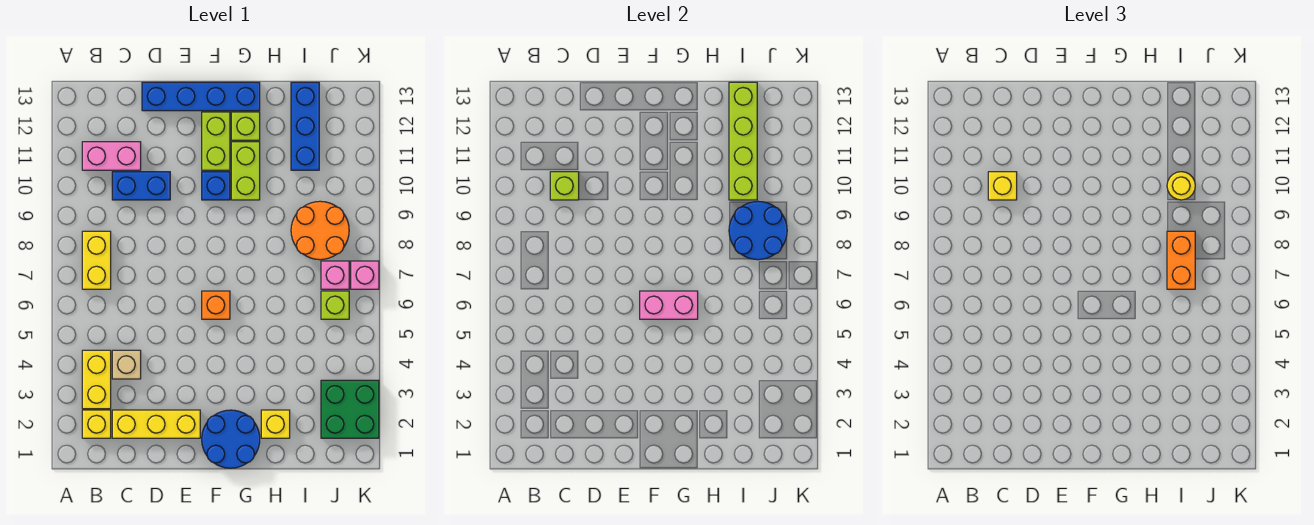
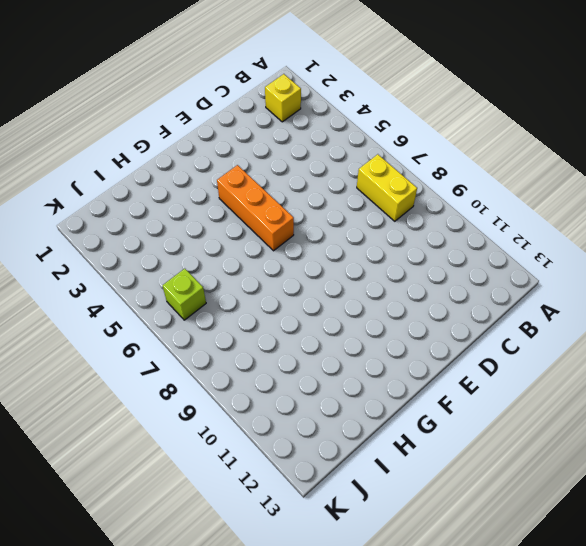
orange brick F4:F6 level 1 -> orange brick F6 level 1
none -> yellow brick B3:B4 level 1
none -> pink brick B11:C11 level 1
none -> yellow brick C2:E2 level 1

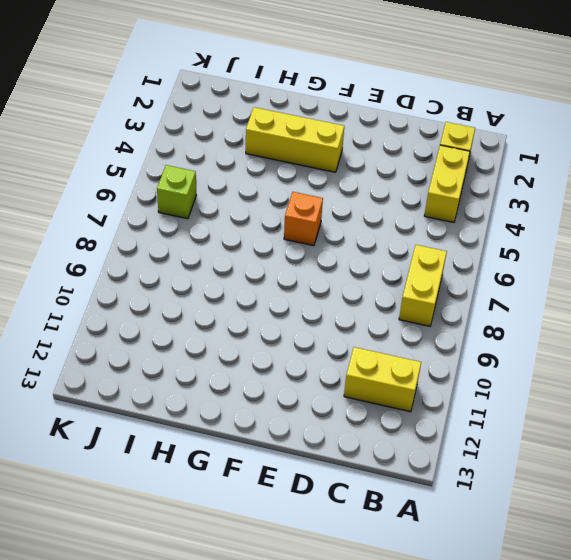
yellow brick B11:C11 level 1 -> pink brick B11:C11 level 1
yellow brick F3:H3 level 1 -> yellow brick C2:E2 level 1
none -> tan brick C4 level 1
none -> blue brick C10:D10 level 1
none -> blue brick D13:G13 level 1

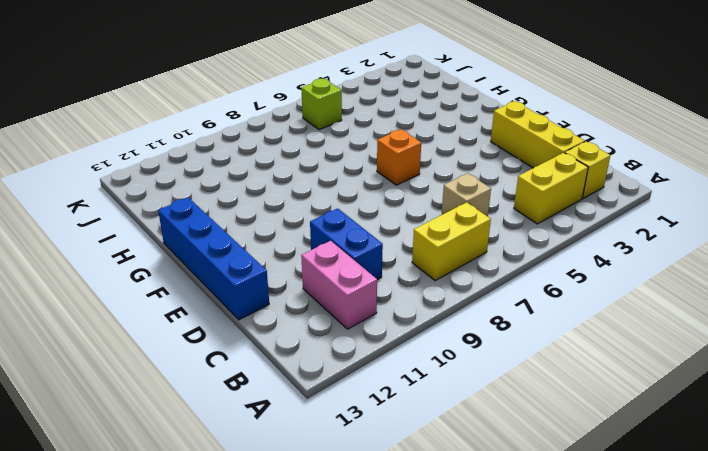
tan brick C6 level 1 -> tan brick C4 level 1
none -> blue round brick F1:G2 level 1
none -> blue brick F10 level 1
none -> lime brick F11:F12 level 1

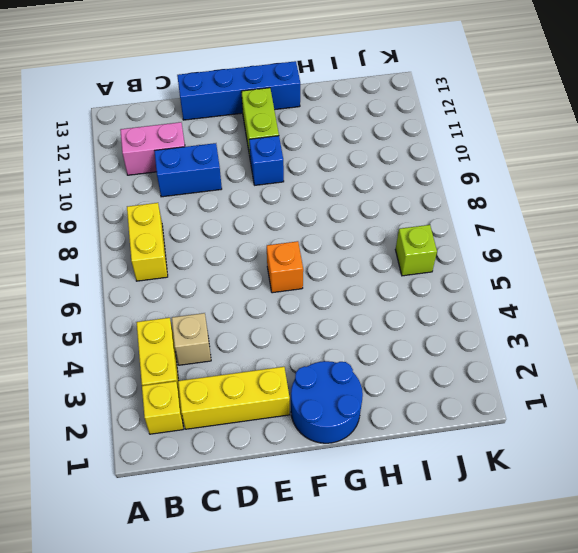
none -> lime brick G10:G11 level 1
none -> lime brick G12 level 1
none -> yellow brick H2 level 1

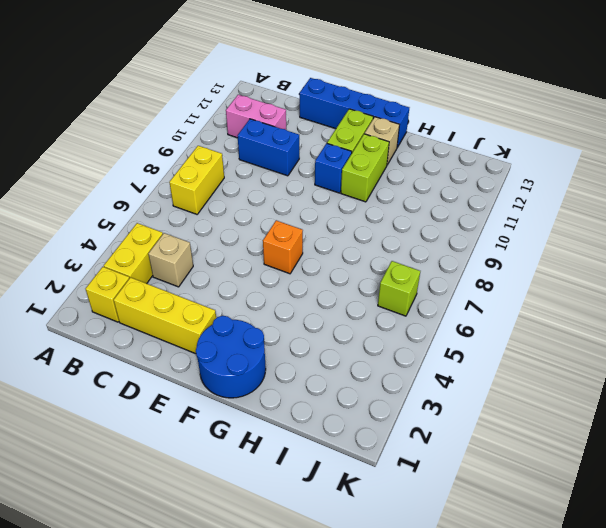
tan brick G12 level 1 -> lime brick G12 level 1
none -> yellow brick H2 level 1
none -> orange round brick I8:J9 level 1
none -> blue brick I11:I13 level 1

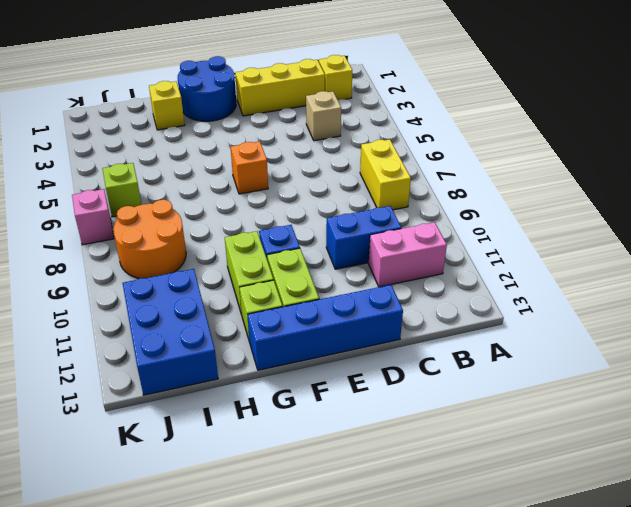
blue brick I11:J13 level 1 -> blue brick I11:I13 level 1
none -> yellow brick B3:B4 level 1
none -> green brick J2:K3 level 1
none -> pink brick J7 level 1

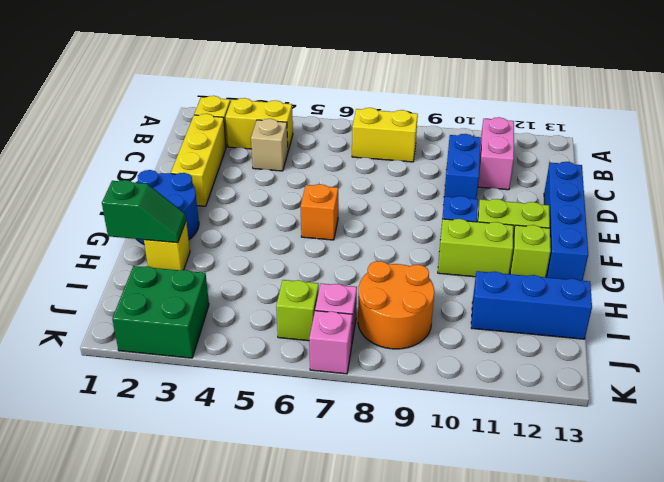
green slope H1:H2 level 2 top 1 -> none
none -> lime brick C10 level 2
none -> pink brick F6:G6 level 2
none -> blue round brick I8:J9 level 2

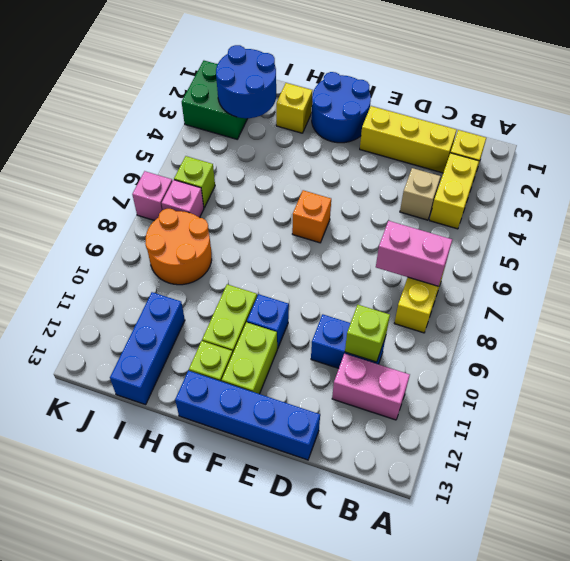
pink brick B7:C7 level 2 -> pink brick F6:G6 level 2
blue round brick I2:J3 level 2 -> blue round brick I8:J9 level 2
none -> lime brick I10:I13 level 2
none -> yellow brick C10 level 3
none -> orange brick I7:I8 level 3

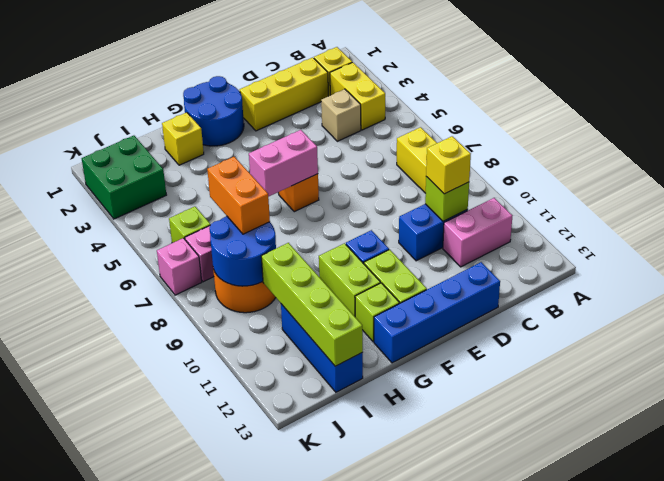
none -> yellow round brick I10 level 3

